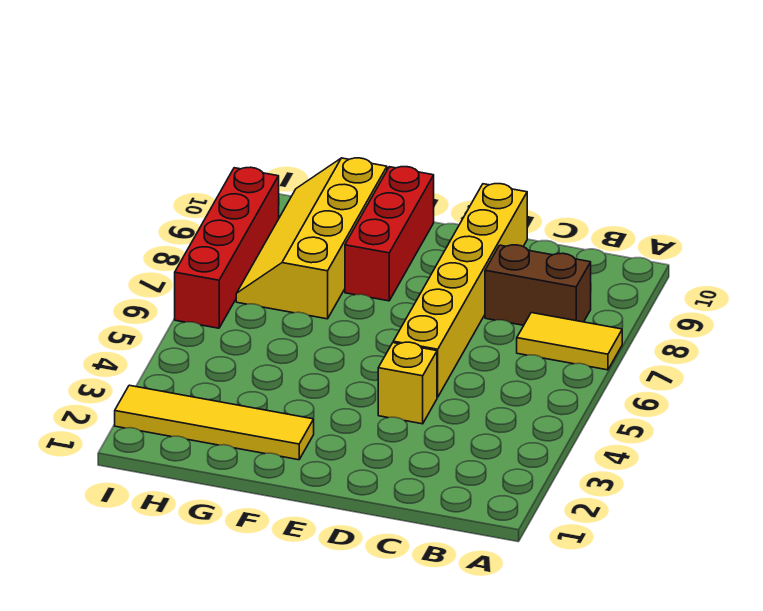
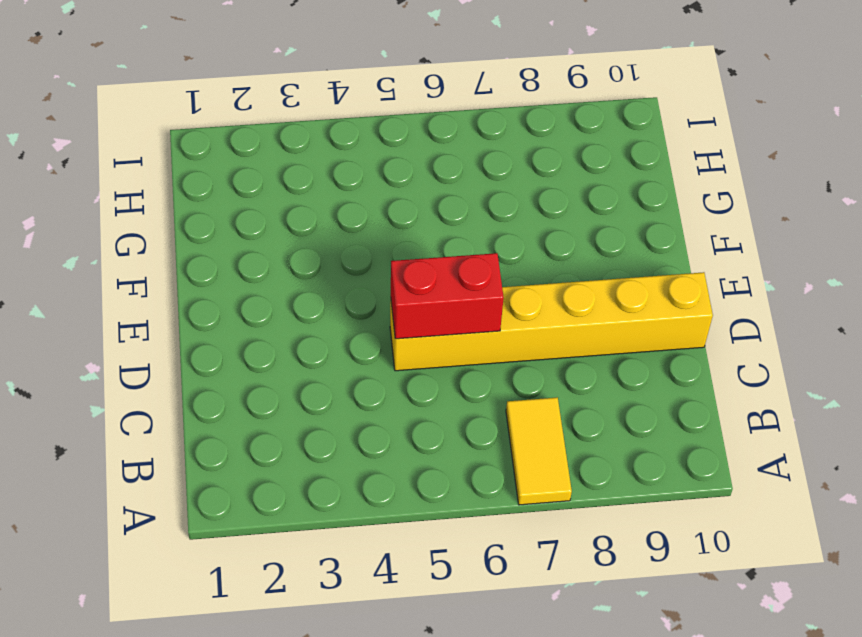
red brick D5:D6 level 2 -> none
none -> brown brick B8:C8 level 1
none -> yellow brick D4 level 1

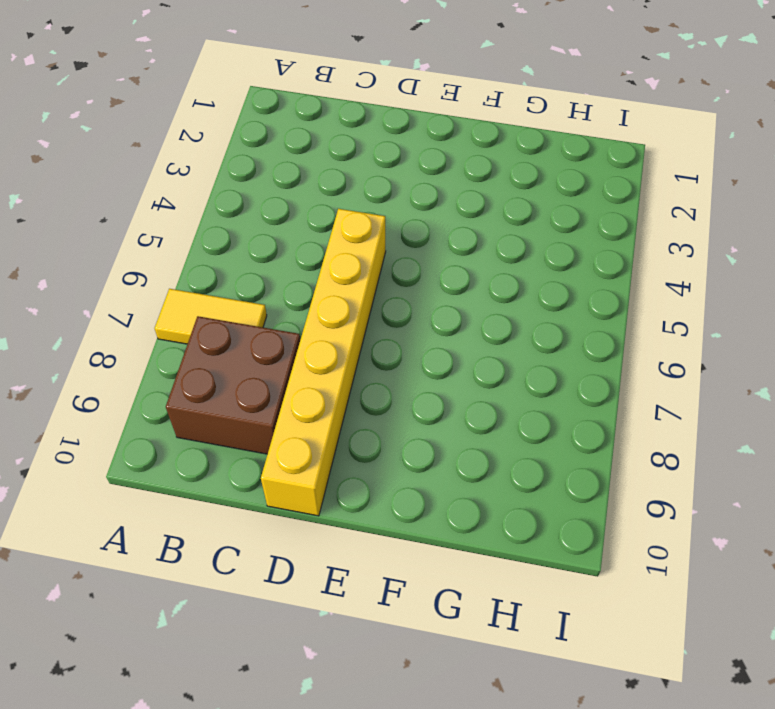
brown brick B8:C9 level 1 -> brown brick B8:C8 level 1
none -> yellow brick D4 level 1
none -> yellow tile F2:I2 level 1

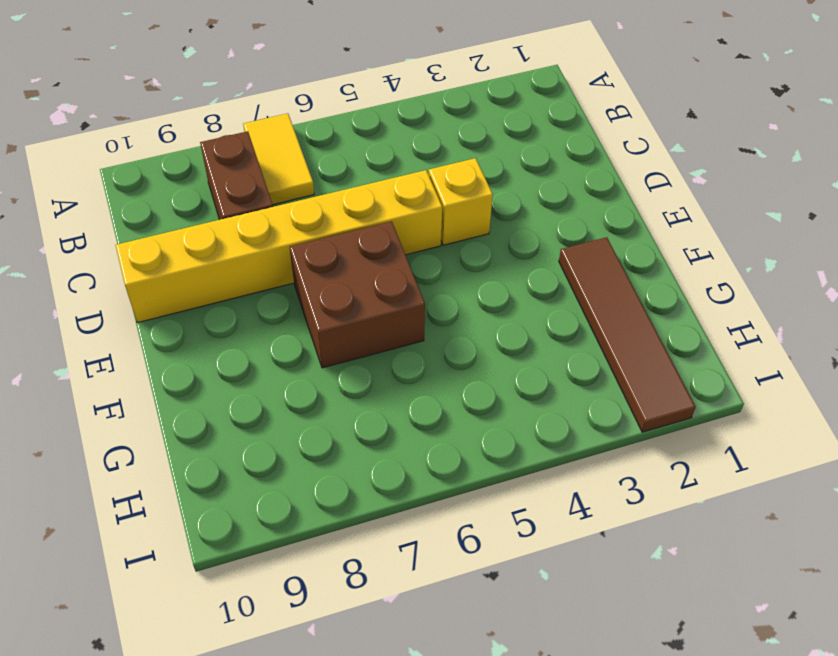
brown brick E6:F7 level 1 -> none
brown tile F2:I2 level 1 -> yellow tile F2:I2 level 1
none -> red brick F8:F10 level 1
none -> yellow slope G7:H10 level 1 top G

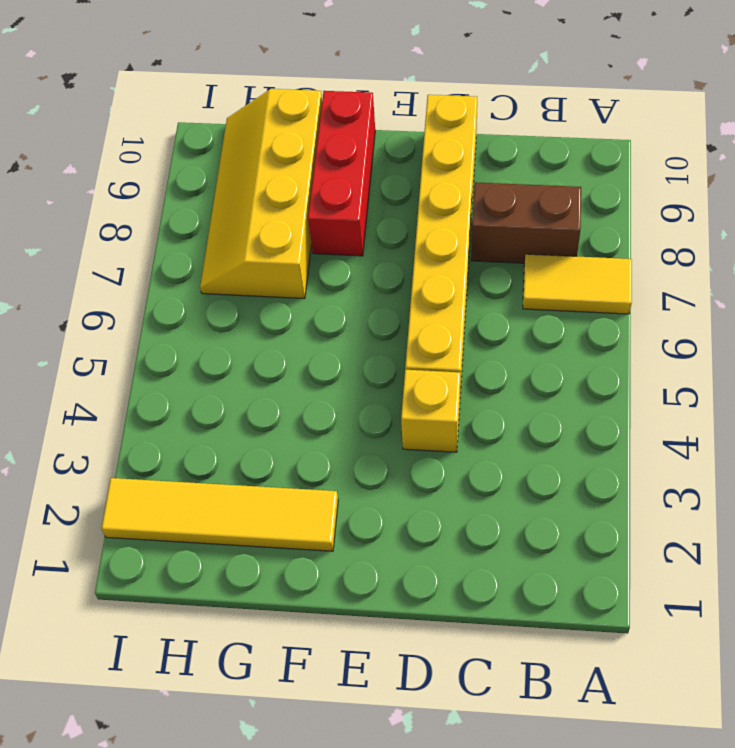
none -> red brick I6:I9 level 1

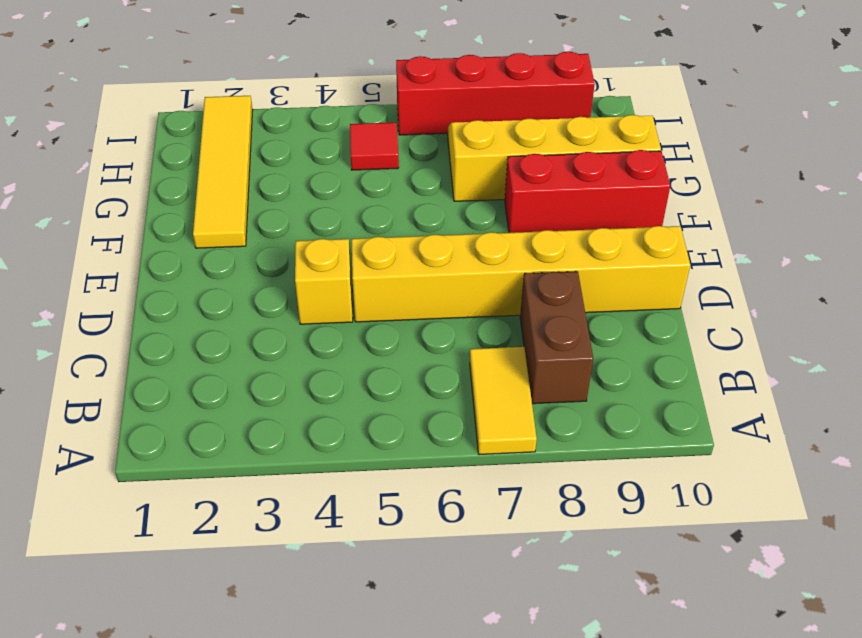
red tile H5 level 1 -> none

